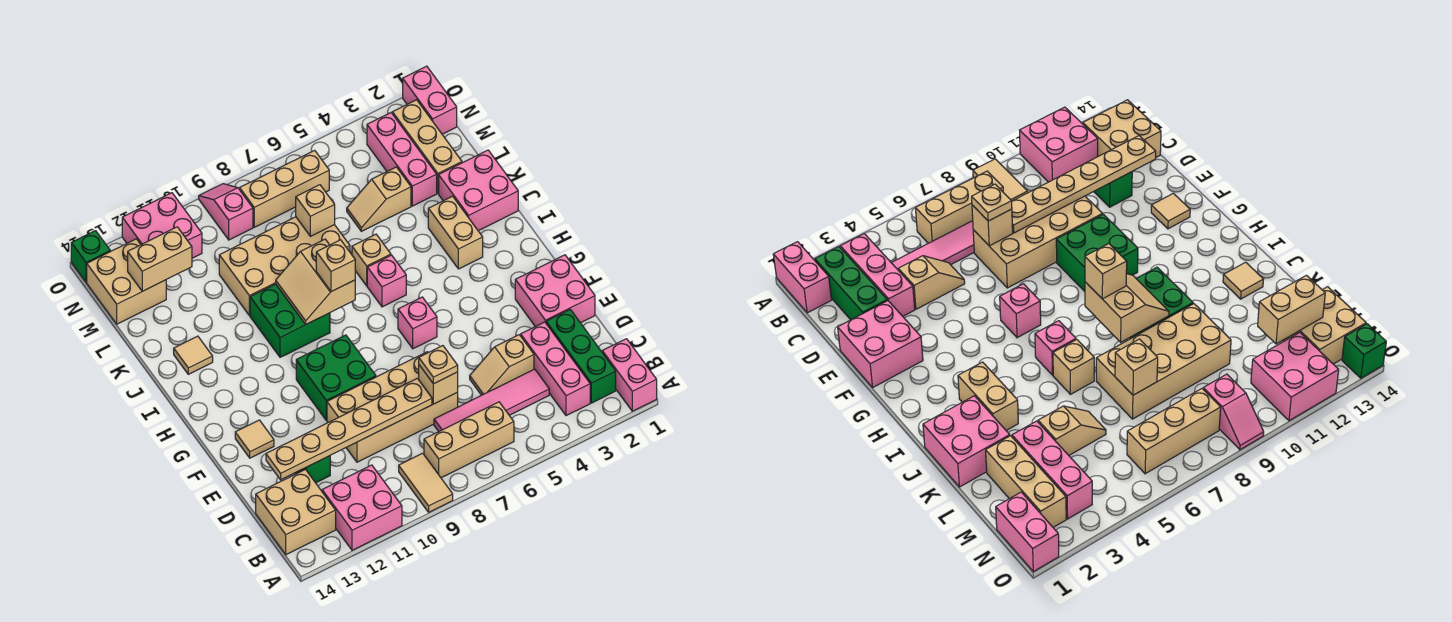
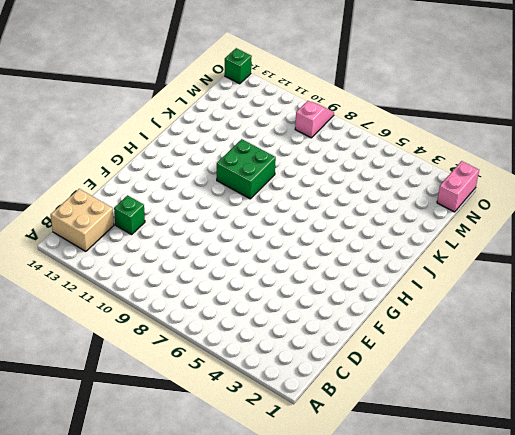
none -> pink brick A1:B1 level 1
none -> tan tile A9:B9 level 1
none -> pink brick A11:B12 level 1
none -> green brick B2:D2 level 1

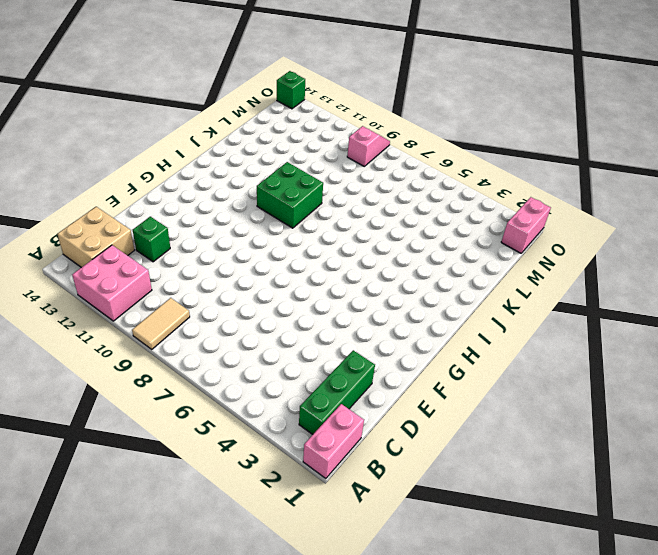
none -> pink brick B3:D3 level 1
none -> tan brick B6:B8 level 1
none -> pink tile C4:C7 level 1
none -> tan slope D4:D5 level 1 top 4

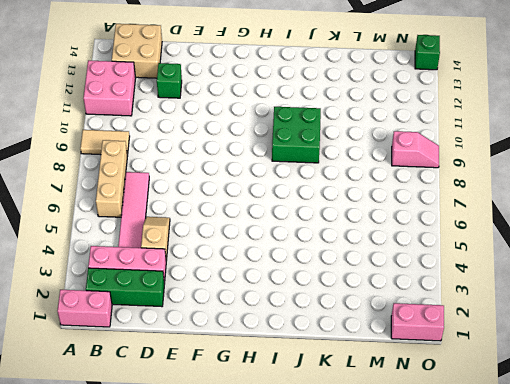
none -> tan brick D7:E10 level 1
none -> pink brick E1:F2 level 1
none -> green brick F9:G10 level 1
none -> tan tile F13 level 1

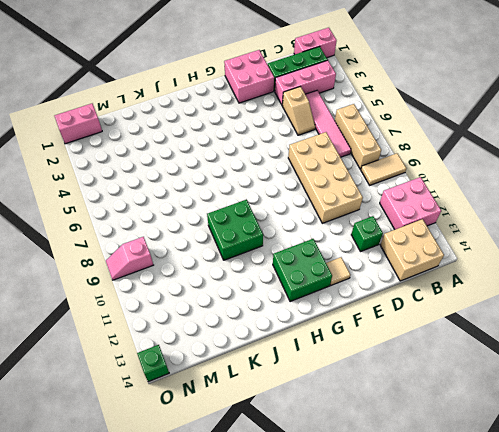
green brick G12:H13 level 1 -> green brick F9:G10 level 1
none -> pink brick G6 level 1
none -> tan brick I3:J3 level 1
none -> pink brick I6 level 1
none -> pink brick J1:K2 level 1

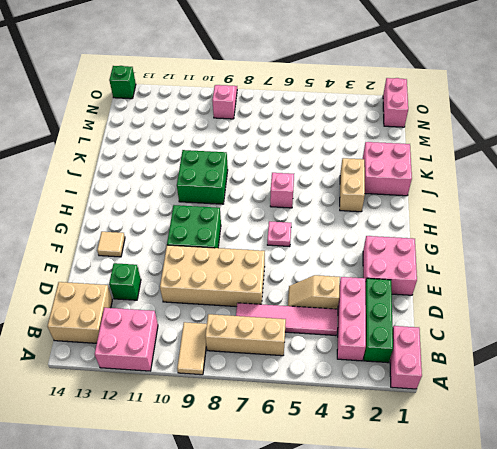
pink plate G6 level 1 -> pink brick G6 level 1
none -> tan brick J6 level 1
none -> tan tile J13 level 1
none -> tan brick K7:L10 level 1
none -> tan brick L2:N2 level 1

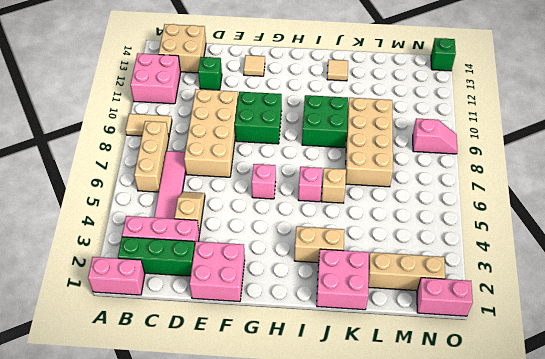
none -> pink brick L3:N3 level 1
none -> tan slope L4:L5 level 1 top 4
none -> tan brick M13:N14 level 1
none -> tan brick N6:N8 level 1

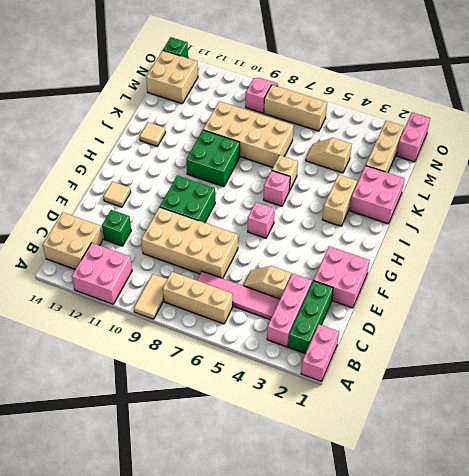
none -> pink brick L3:N3 level 1
none -> pink brick N11:O12 level 1
none -> tan brick D7 level 2
none -> tan plate D8:D13 level 2

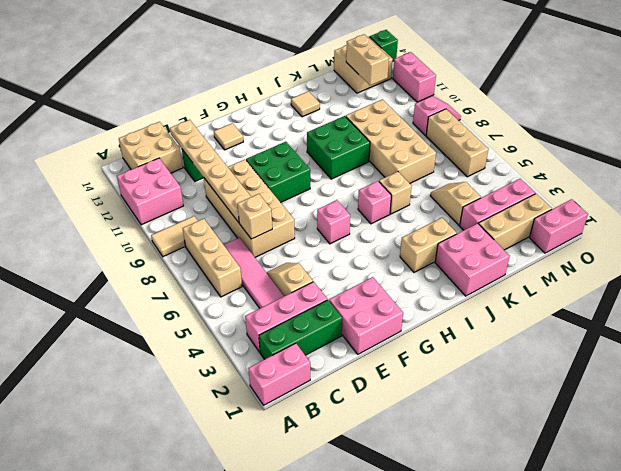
pink brick O11:O12 level 1 -> pink brick N11:O12 level 1
none -> tan slope I8:J9 level 2 top 8
none -> tan brick L7 level 2
none -> tan plate D7 level 3
none -> tan brick I8 level 3

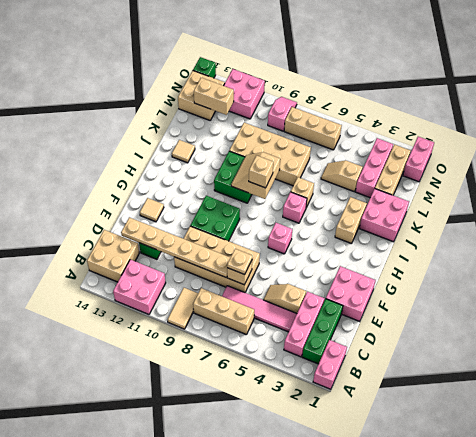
none -> tan brick L7 level 2

